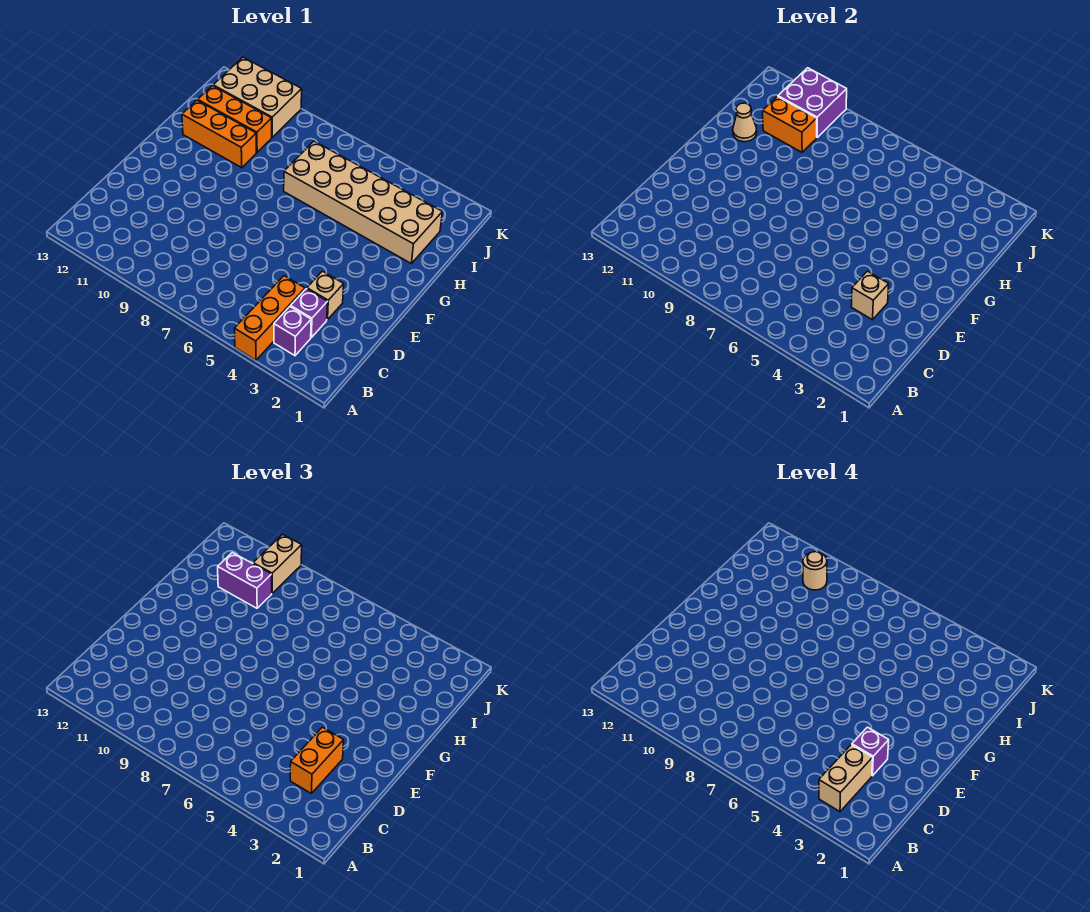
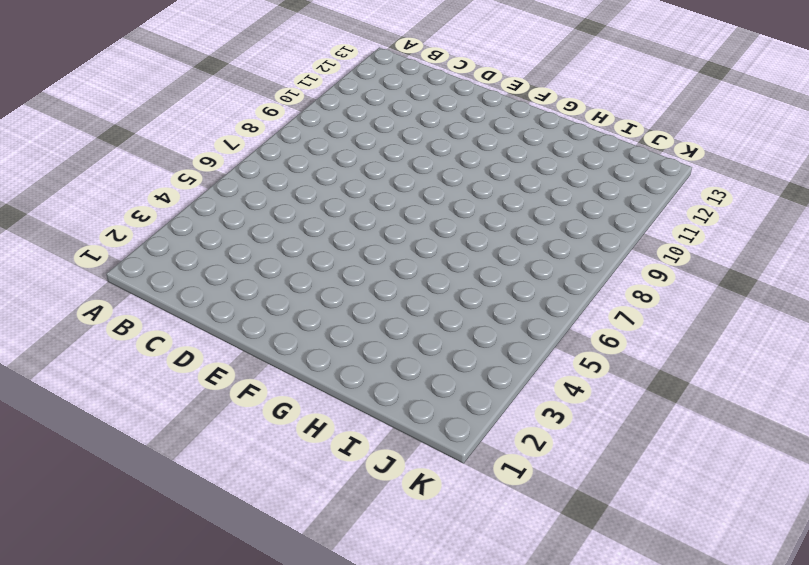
none -> orange brick A4:C4 level 1
none -> purple brick B3 level 1
none -> purple brick C3 level 1

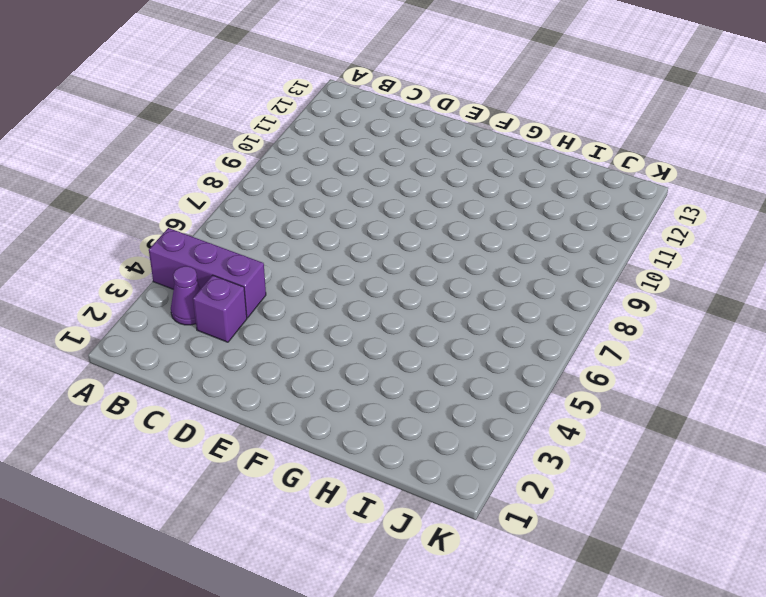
purple brick A4:C4 level 1 -> orange brick A4:C4 level 1
purple cone B3 level 1 -> purple brick B3 level 1
none -> tan brick D3 level 1
none -> tan brick H2:I7 level 1
none -> orange brick H10:H12 level 1

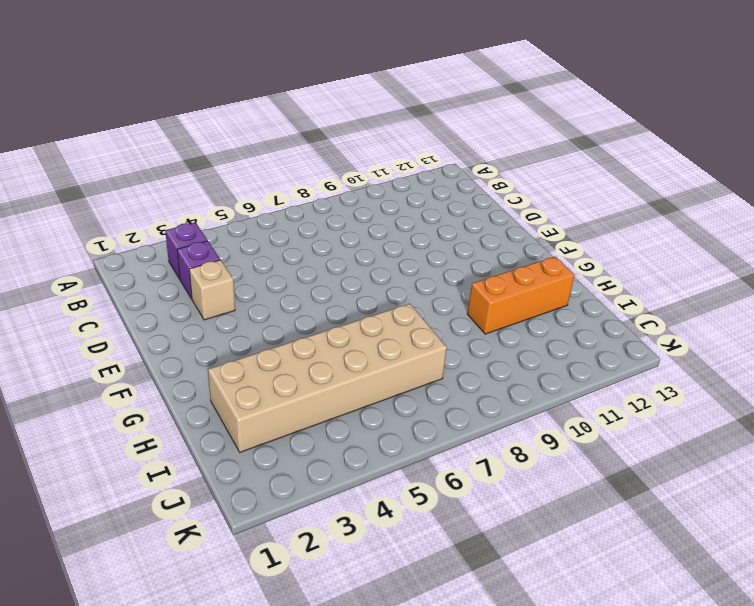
none -> orange brick A4:C4 level 1
none -> orange brick I10:I12 level 1
none -> tan brick J10:K12 level 1

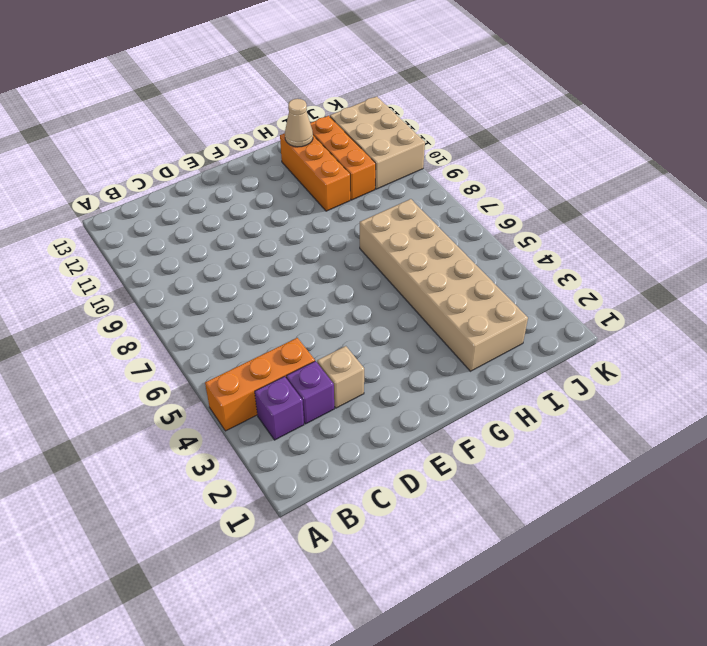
none -> tan brick D3 level 2
none -> orange brick I10:I11 level 2
none -> purple brick J10:K11 level 2

